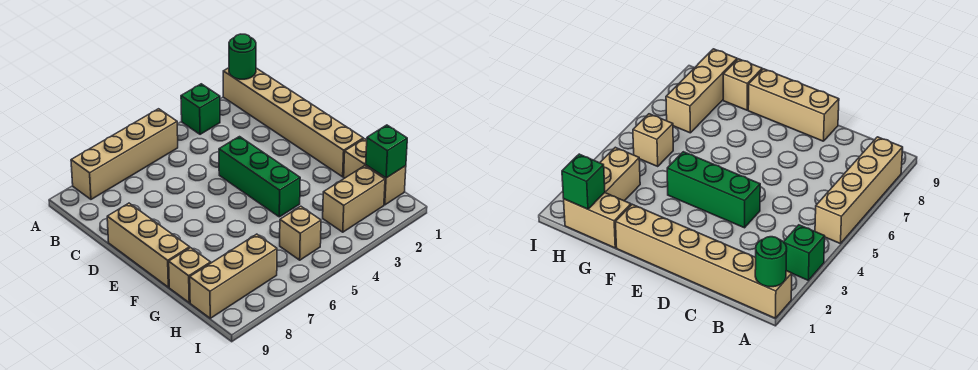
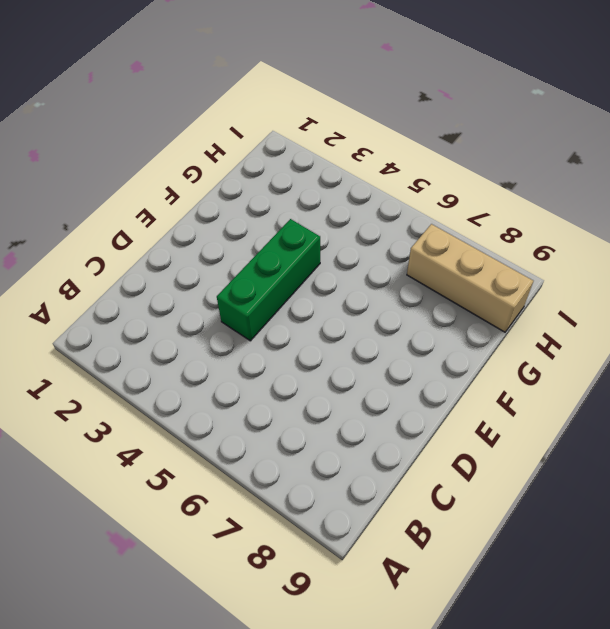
none -> tan brick A1:F1 level 1
none -> green brick A3 level 1
none -> tan brick A5:A8 level 1

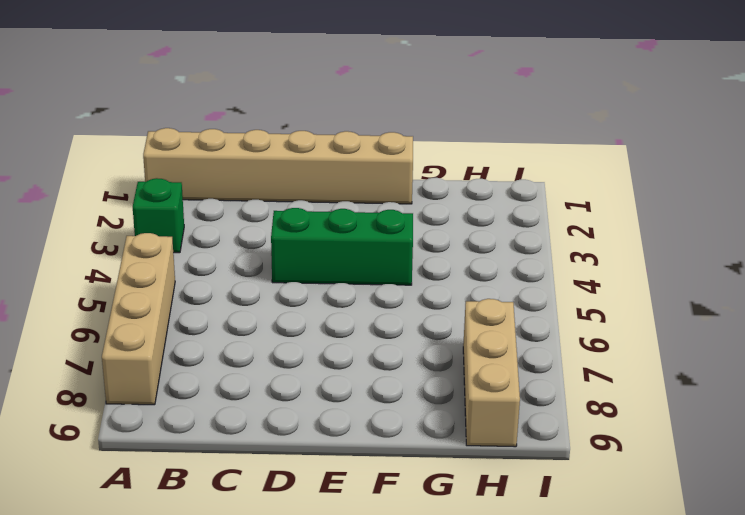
none -> tan brick D9:F9 level 1
none -> tan brick G1:H1 level 1
none -> tan brick G9 level 1

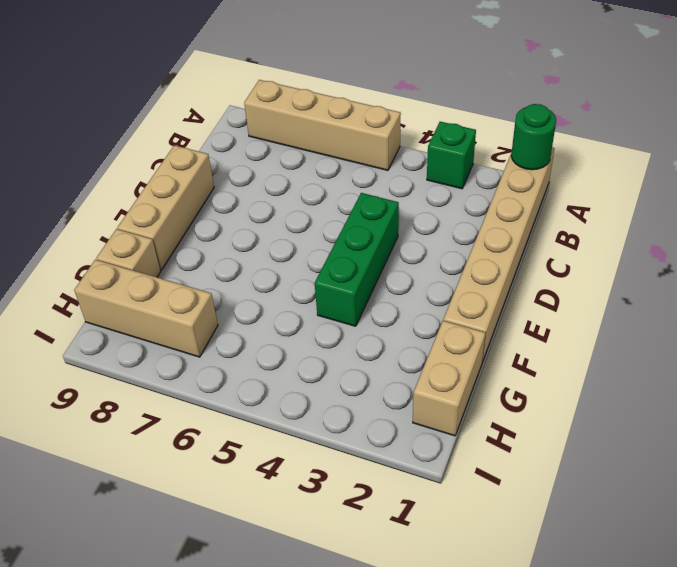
none -> tan brick H2:H3 level 1
none -> tan brick H5 level 1
none -> green brick H1 level 2

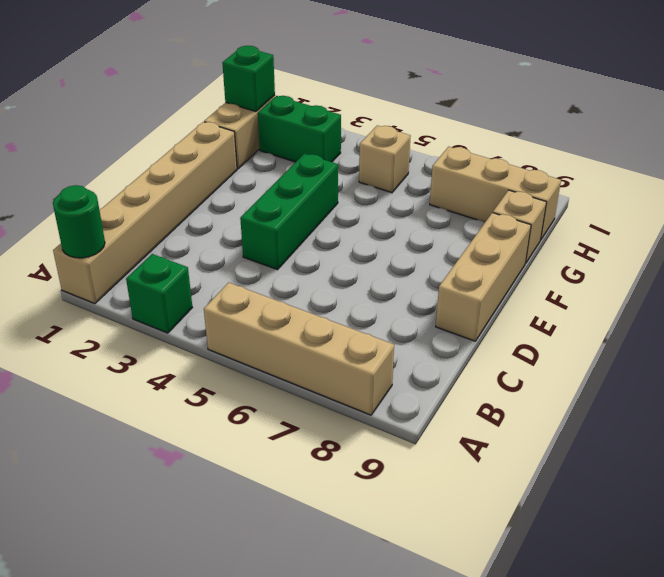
green brick H2:H3 level 1 -> tan brick H2:H3 level 1

